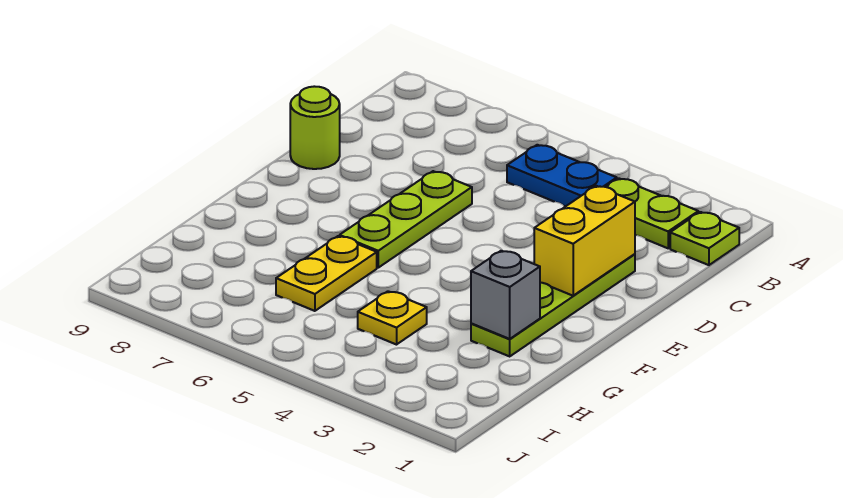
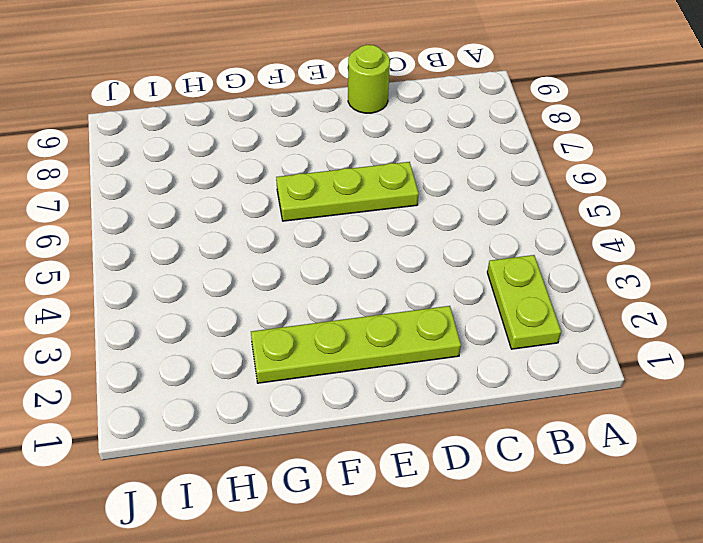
none -> lime plate B1 level 1
none -> blue plate B4:B5 level 1

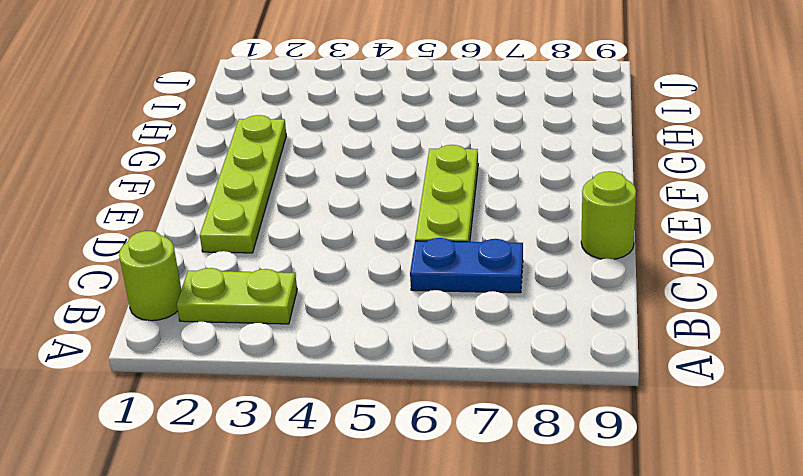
lime round brick B1 level 1 -> lime plate B1 level 1
blue plate C6:C7 level 1 -> blue plate B4:B5 level 1
none -> yellow plate G6:H6 level 1
none -> yellow plate H4 level 1

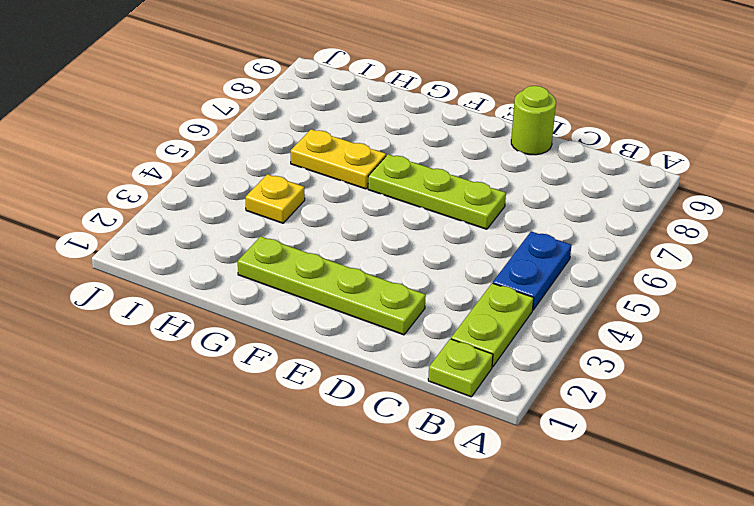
none -> yellow brick D2:E2 level 2
none -> grey brick G2 level 2

